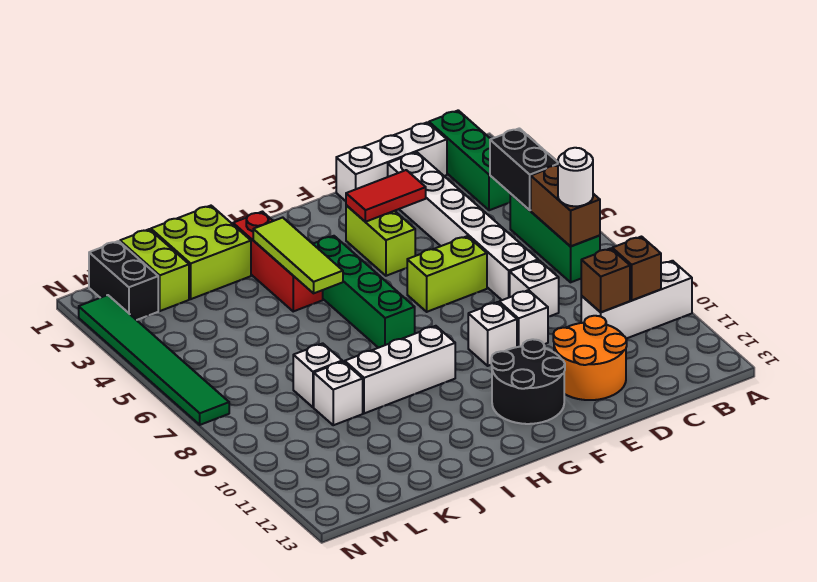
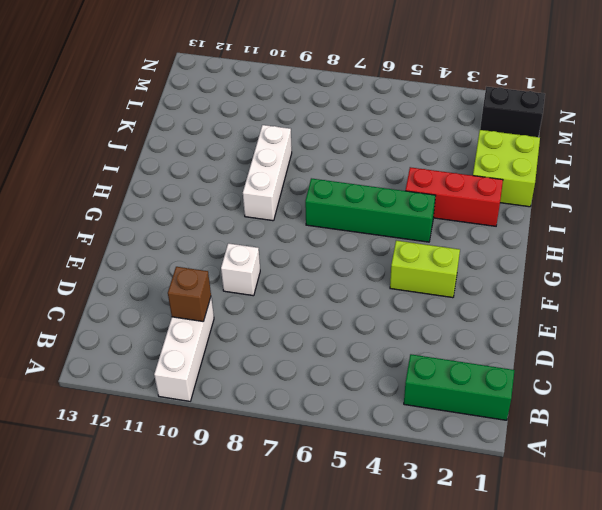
none -> green brick B5:B7 level 1
none -> white brick C1:E1 level 1
none -> white brick D2:D7 level 1

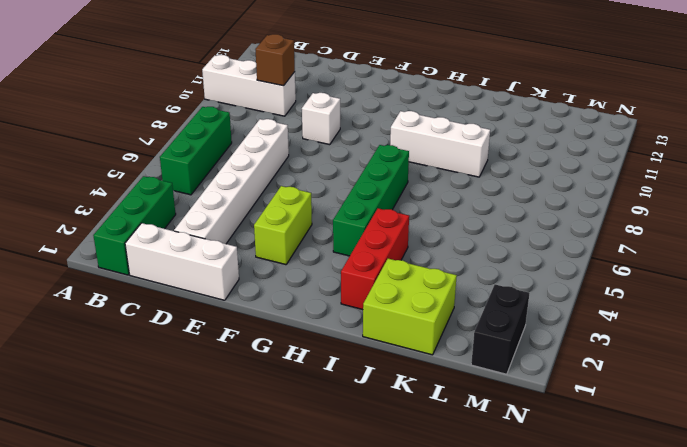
none -> white brick D8 level 1
none -> orange round brick D11:E12 level 1
none -> lime brick E6:F6 level 1

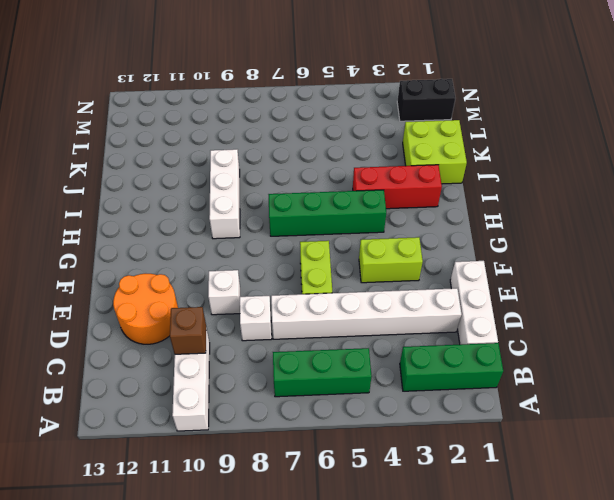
none -> white brick F9 level 1
none -> black round brick F11:G12 level 1
none -> white brick K8 level 1

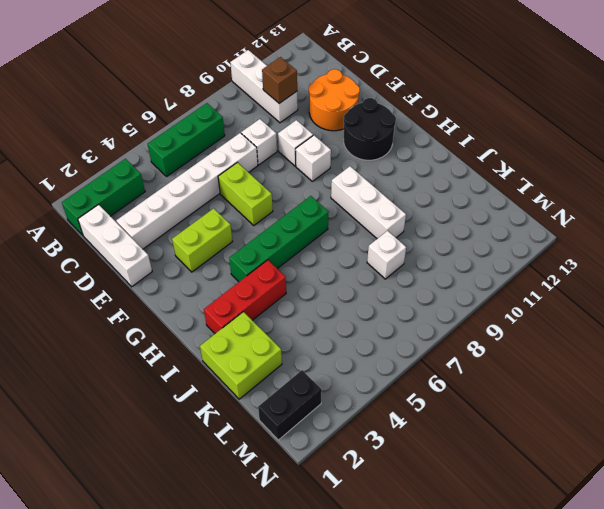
none -> white brick K9 level 1
none -> lime brick L1:L2 level 1
none -> green tile N2:N7 level 1

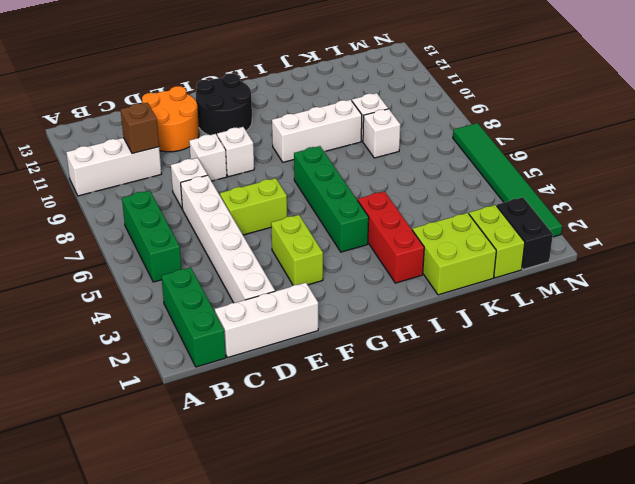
none -> black brick B4:B5 level 2
none -> brown brick B6:B7 level 2
none -> brown brick B10 level 2

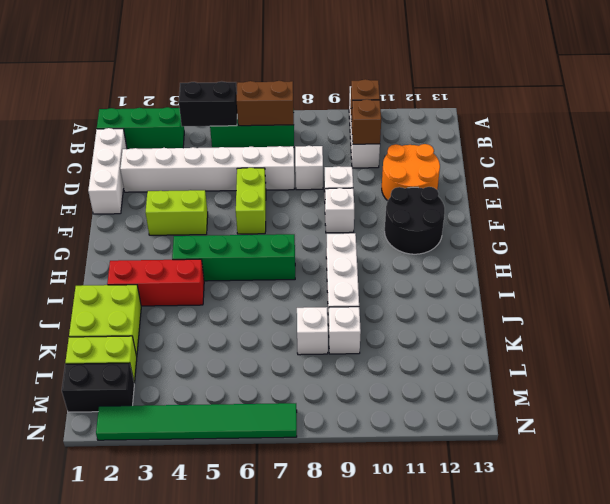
none -> red tile E3:F3 level 2
none -> lime tile I3:I5 level 2
none -> white round brick B7 level 3

